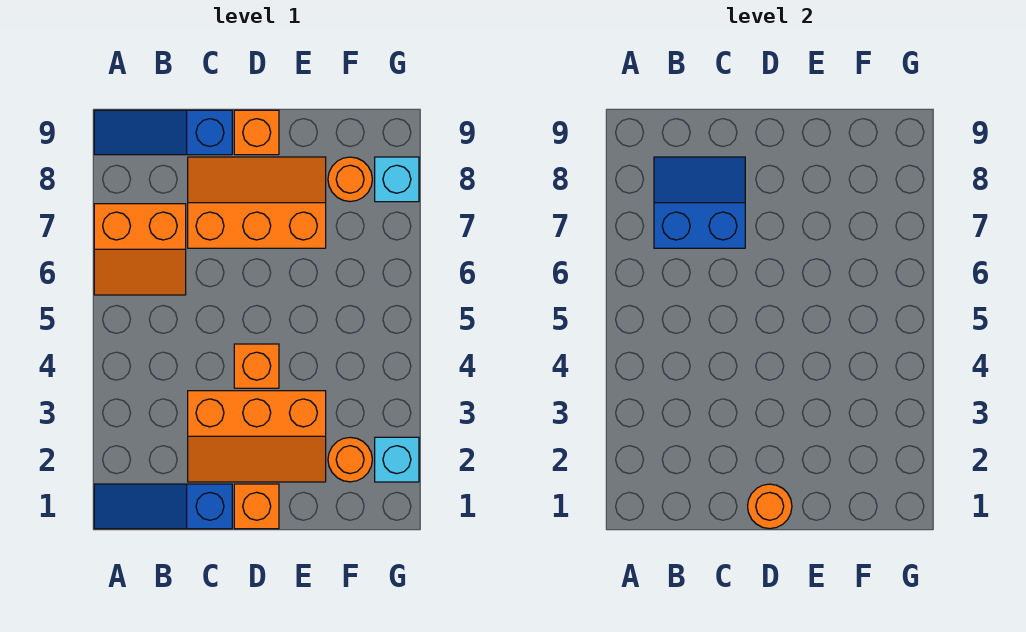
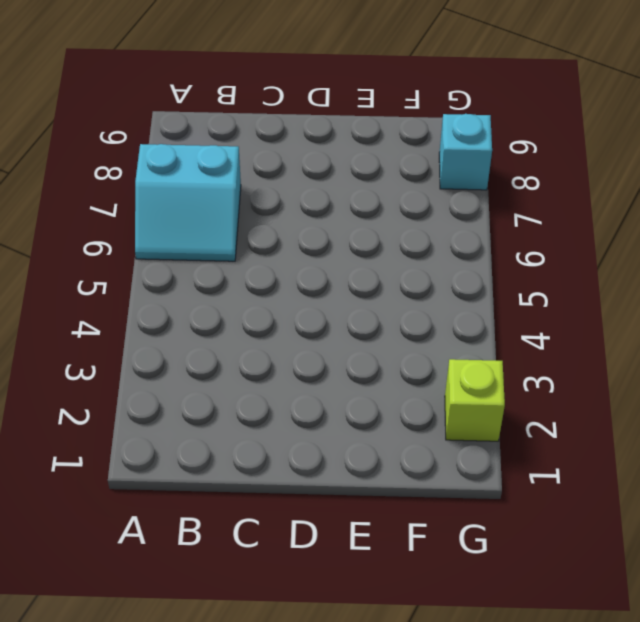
cyan slope A6:B7 level 1 top 7 -> orange slope A6:B7 level 1 top 7
lime brick G2 level 1 -> cyan brick G2 level 1
none -> blue slope A1:C1 level 1 top C
none -> blue slope A9:C9 level 1 top C
none -> orange slope C2:E3 level 1 top 3

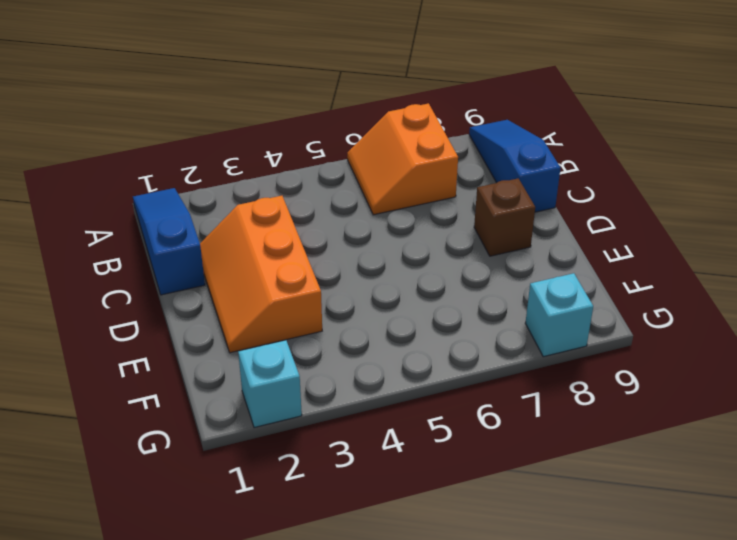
brown brick D8 level 1 -> orange slope C7:E8 level 1 top 7
none -> orange brick D1 level 1
none -> orange brick D4 level 1
none -> orange brick D9 level 1

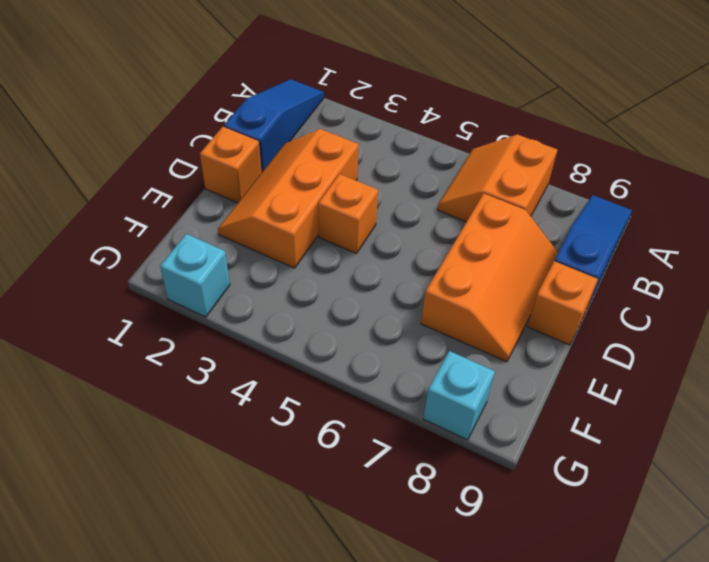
none -> orange round brick F2 level 1
none -> orange round brick F8 level 1
none -> blue slope B7:C8 level 2 top 7

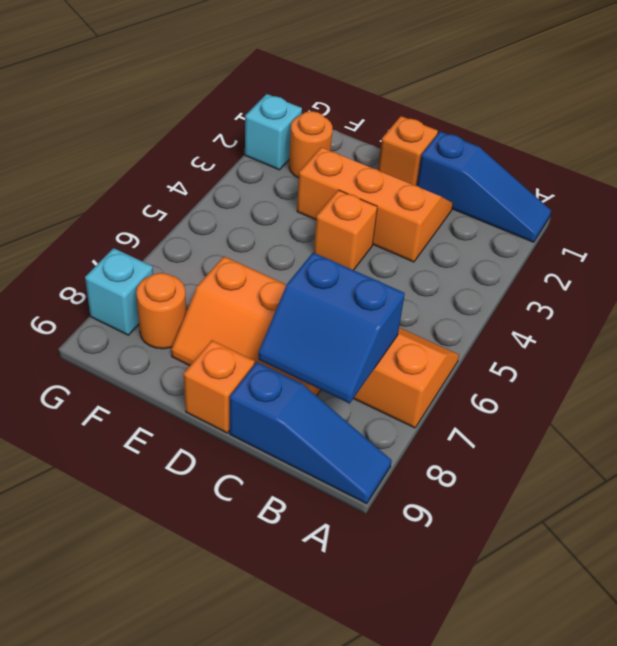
none -> orange round brick D1 level 2

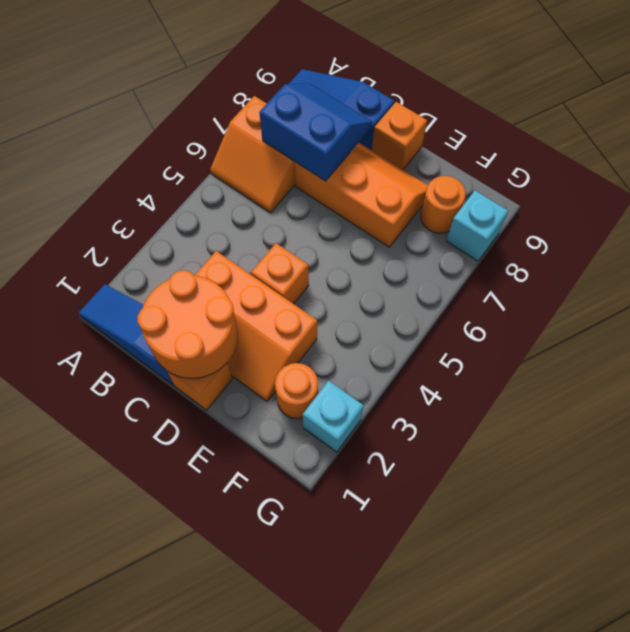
orange round brick C1:D2 level 2 -> orange round brick D1 level 2

